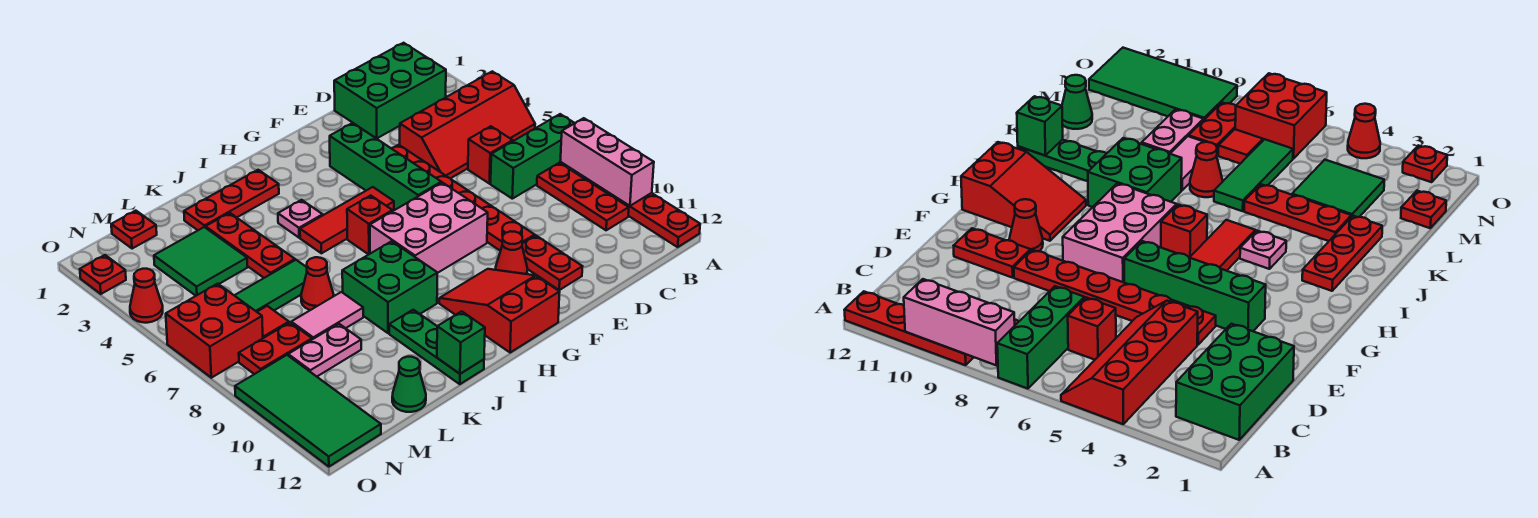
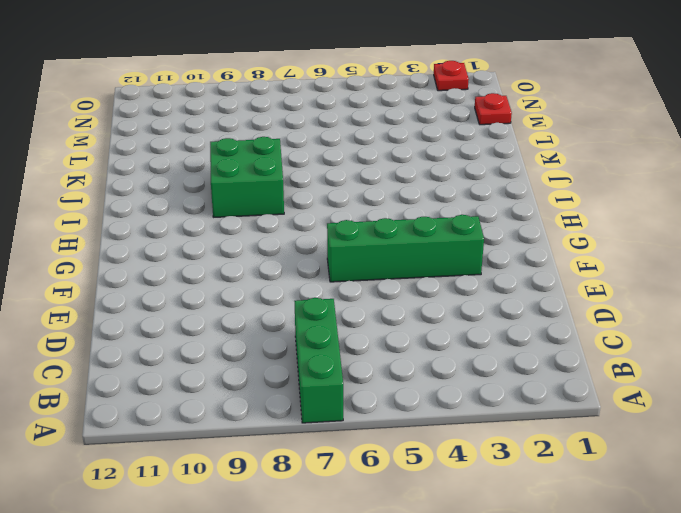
none -> red slope A4:D5 level 1 top 4
none -> red plate A9:A12 level 1
none -> green brick B1:D2 level 1
none -> red plate B8:B10 level 1

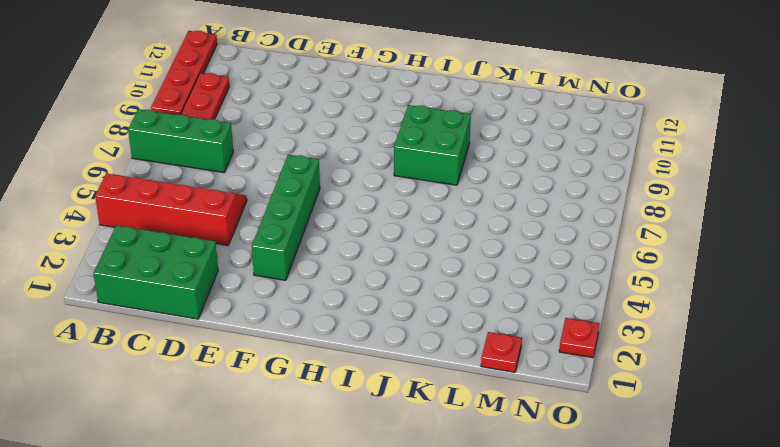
none -> red brick C6 level 1
none -> red plate E4:E9 level 1
none -> red plate E10:E11 level 1
none -> pink brick F7:H8 level 1

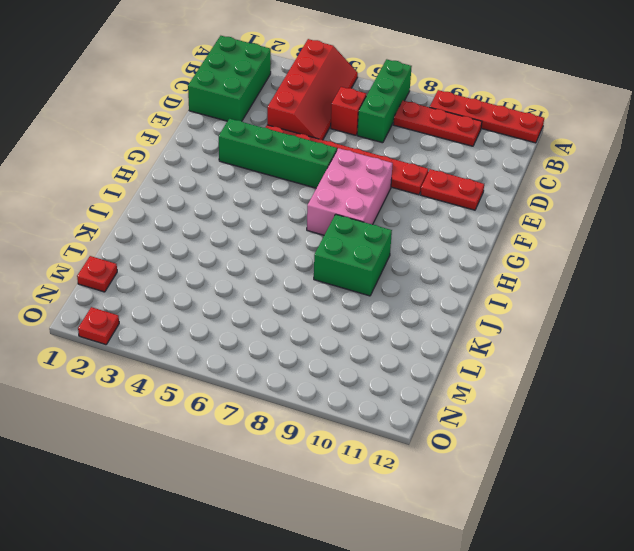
none -> red cone F10 level 1
none -> red tile G5:I5 level 1
none -> red slope G10:H12 level 1 top 12
none -> red brick H6 level 1

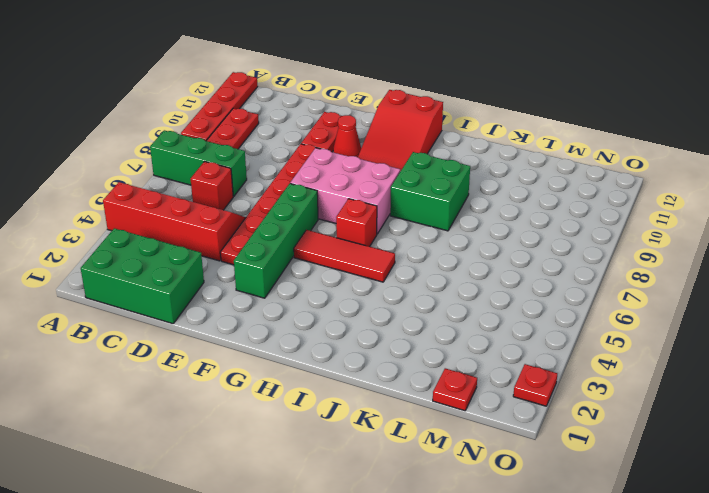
none -> red plate I2:K2 level 1
none -> pink plate I4 level 1
none -> green plate J10:J12 level 1
none -> red plate K3:K5 level 1

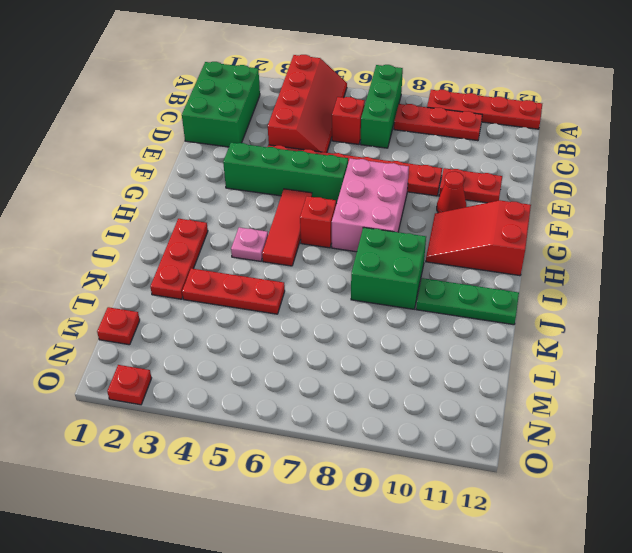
none -> green tile K6:M6 level 1
none -> red cone K7 level 1
none -> pink tile K8:L8 level 1
none -> green tile L3:M4 level 1

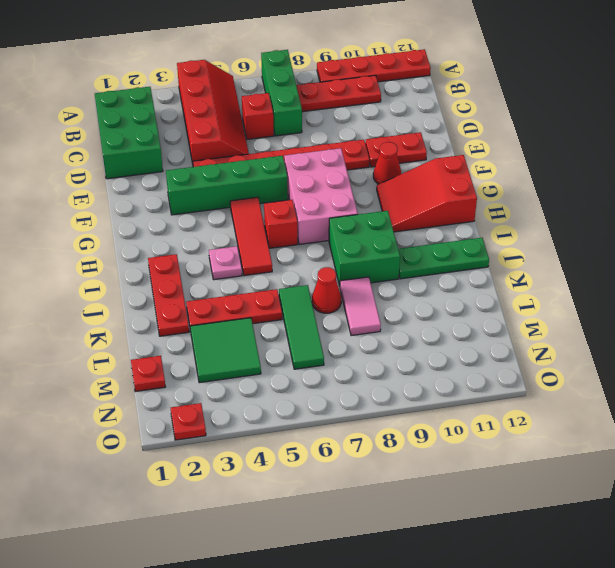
none -> pink plate L9:M9 level 1
none -> green cone L12 level 1
none -> red tile M7 level 1
none -> red plate M8:N8 level 1

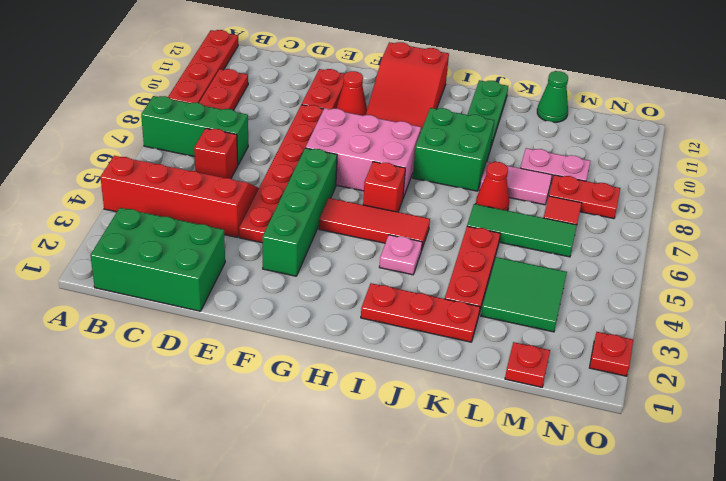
none -> red brick N6:O7 level 1
none -> green tile N9:O12 level 1
none -> red cone O4 level 1
none -> pink brick A8:A10 level 2

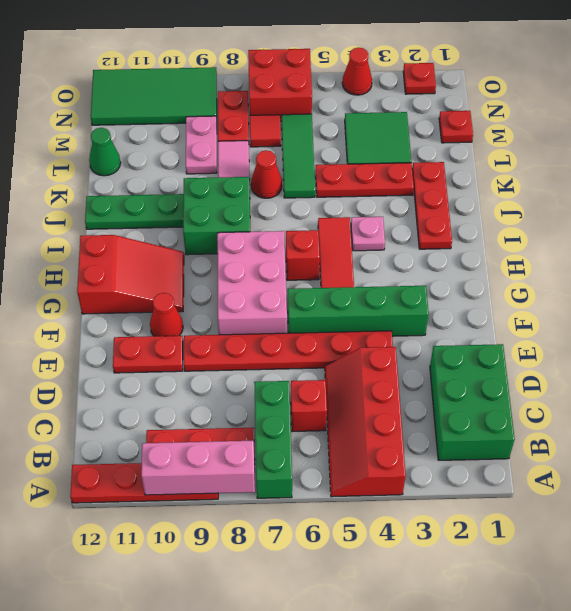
none -> green brick J12 level 2

